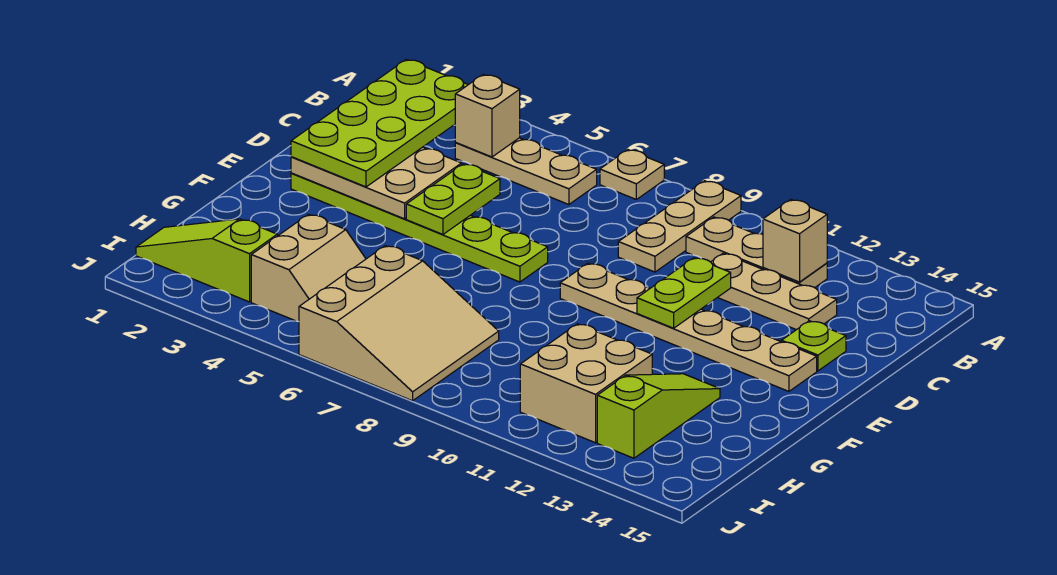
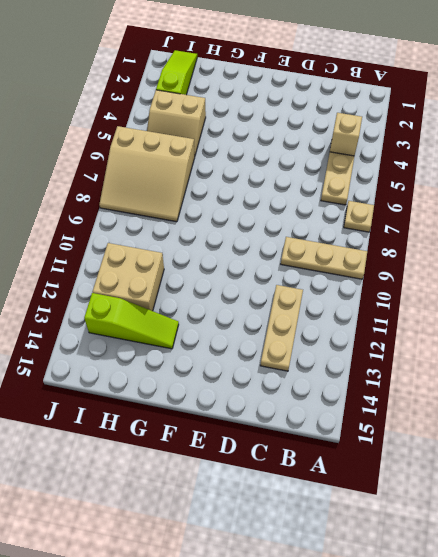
none -> tan plate B10:B12 level 1
none -> lime plate D14 level 1
none -> lime plate E2:E7 level 1

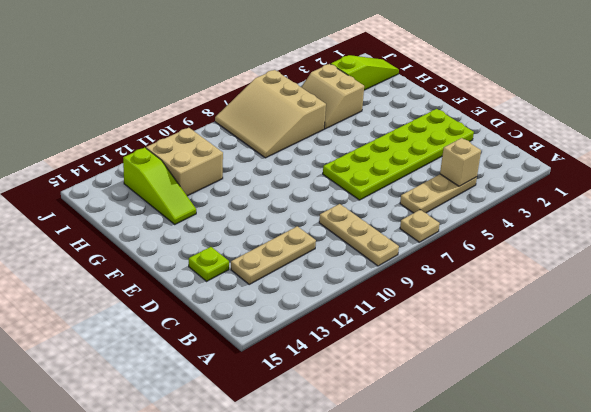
lime plate D2:E7 level 1 -> lime plate E2:E7 level 1
none -> tan plate B10:B12 level 1
none -> tan plate E9:E14 level 1
none -> tan brick B12 level 2

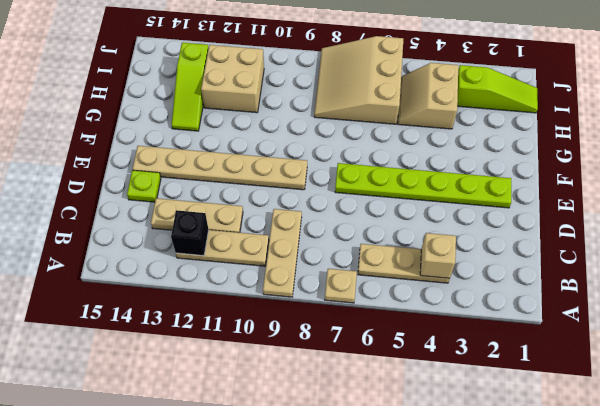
black brick B12 level 2 -> tan brick B12 level 2
none -> tan plate D2:E4 level 2
none -> lime plate D5:E5 level 2
none -> lime plate D11:E11 level 2

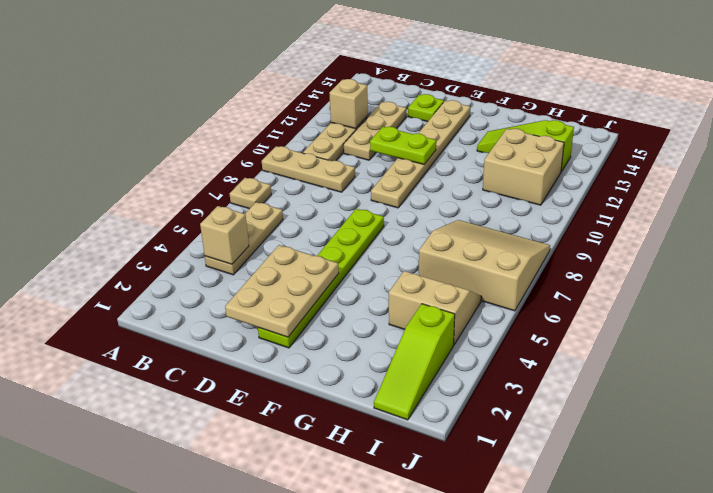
none -> lime plate D5:E5 level 2
none -> lime plate B2:E3 level 3

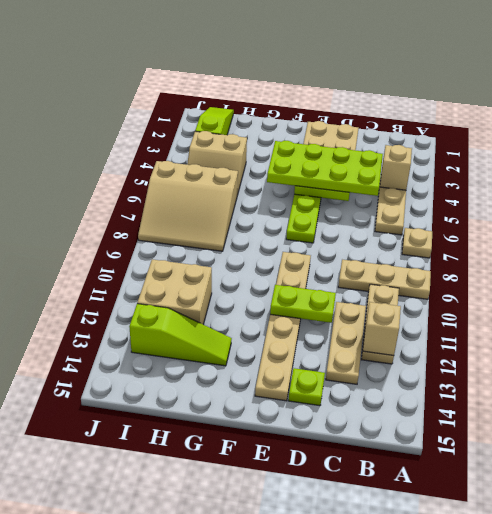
lime plate C4:F5 level 3 -> lime plate B2:E3 level 3

